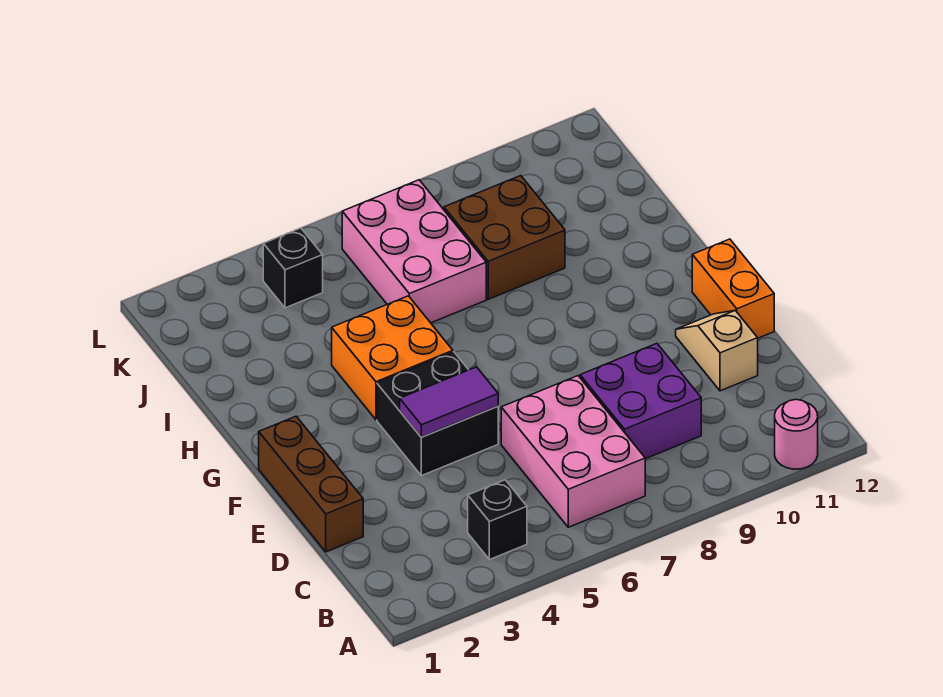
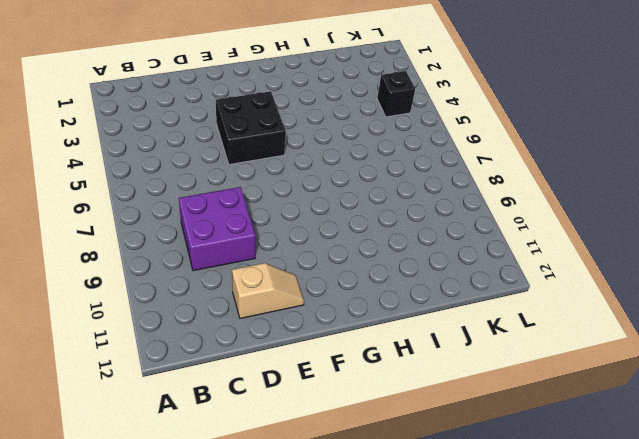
none -> pink round brick A11 level 1
none -> black brick B4 level 1
none -> pink brick B6:D7 level 1

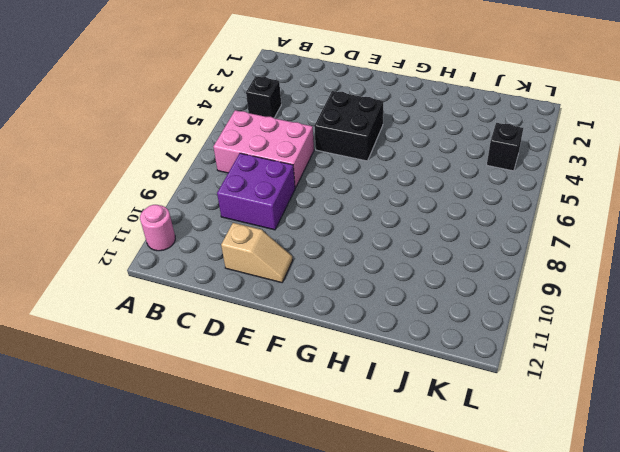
none -> brown brick D1:F1 level 1
none -> orange brick E12:F12 level 1
none -> orange brick G4:H5 level 1

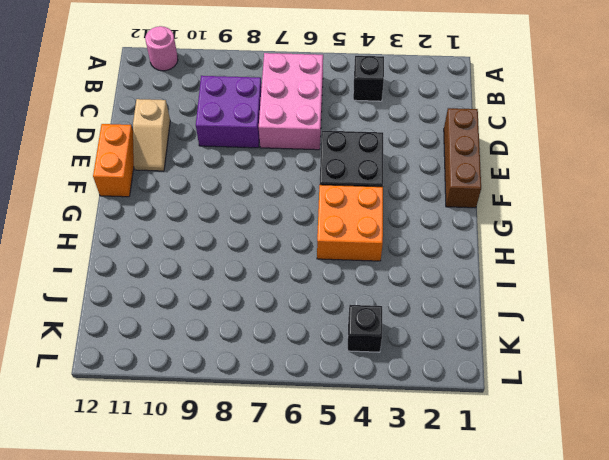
none -> pink brick I6:K7 level 1
none -> brown brick I8:J9 level 1
none -> purple tile E4:E5 level 2

